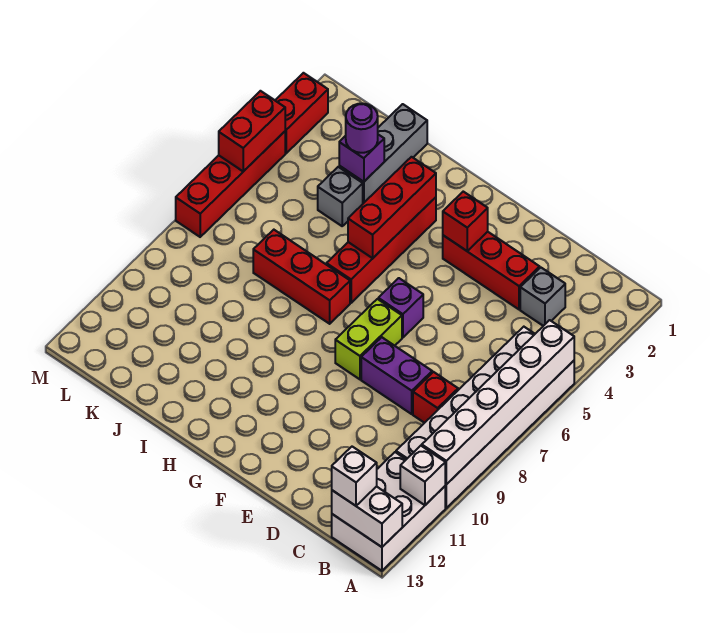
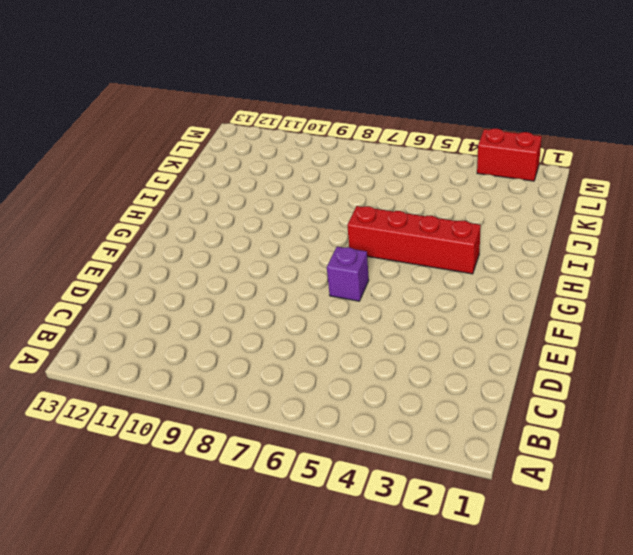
none -> white brick A5:B10 level 1
none -> white brick A11:B13 level 1
none -> grey brick C3 level 1

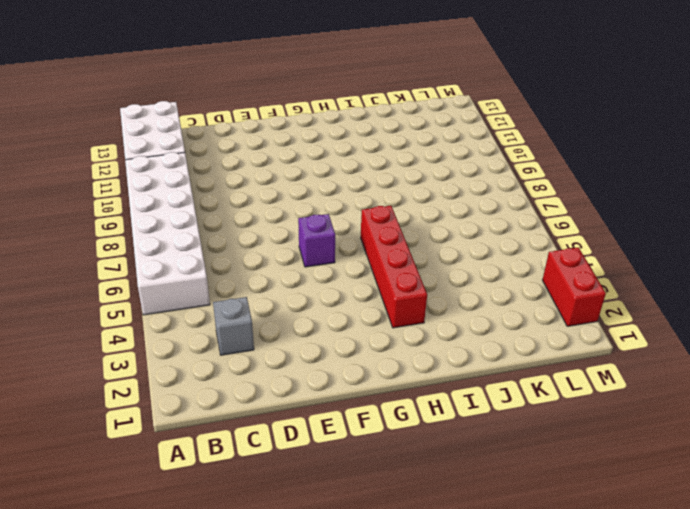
none -> red brick C8 level 1
none -> red brick D3:F3 level 1
none -> purple brick D8:E8 level 1

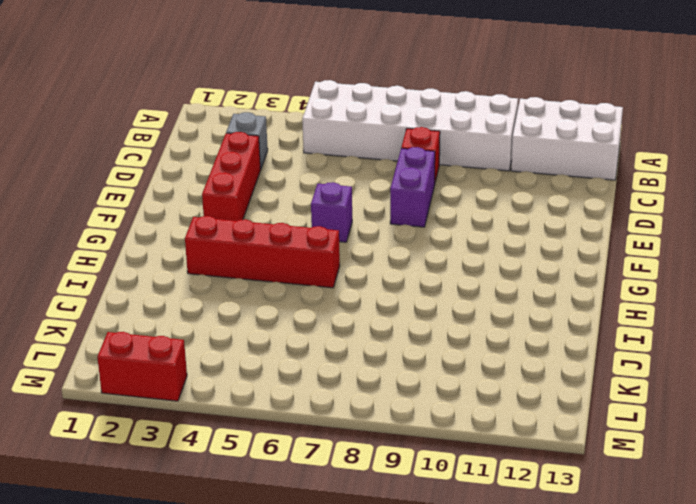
none -> lime brick F7:F8 level 1
none -> red brick H7:J7 level 1
none -> grey brick J1:J3 level 1

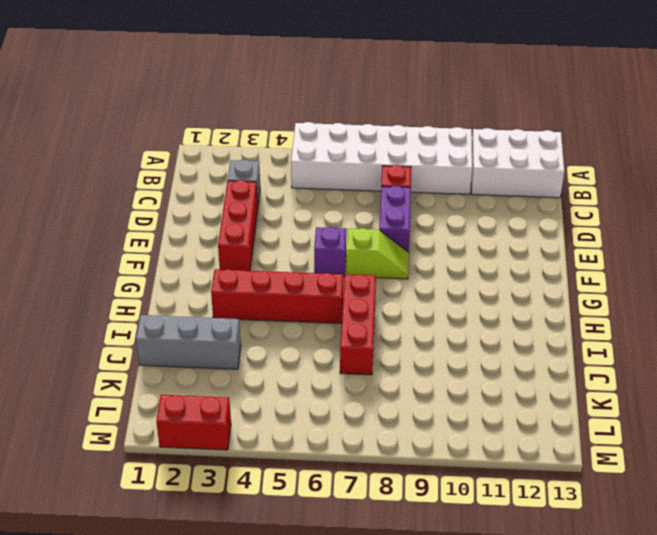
lime slope F7:F8 level 1 top 7 -> lime brick F7:F8 level 1
none -> grey brick J4 level 1
none -> red brick M4:M7 level 1
none -> white brick A5:A10 level 2

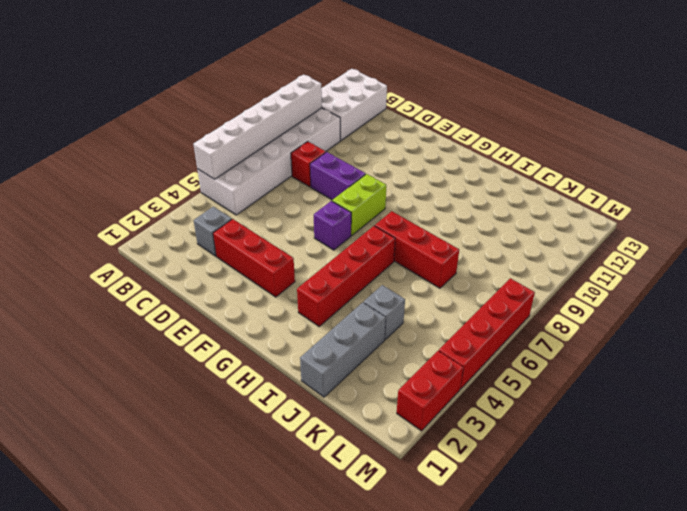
none -> white brick A11 level 2
none -> white brick A13:B13 level 2
none -> red brick F3 level 2

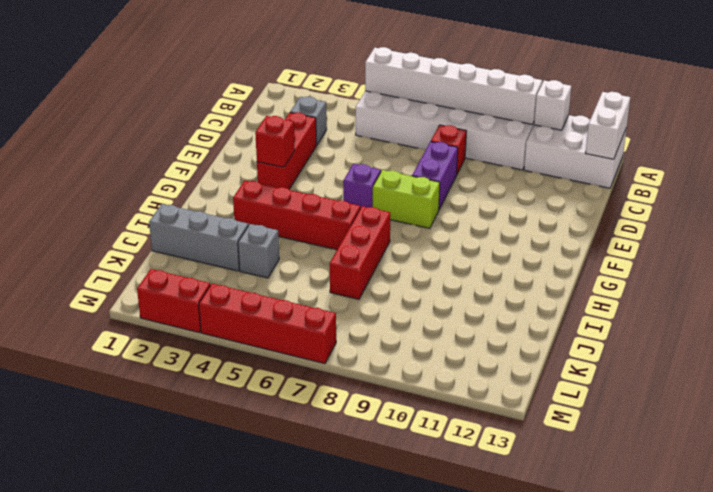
none -> red brick H3:H5 level 2
none -> purple brick J3 level 2
none -> red brick M4:M5 level 2

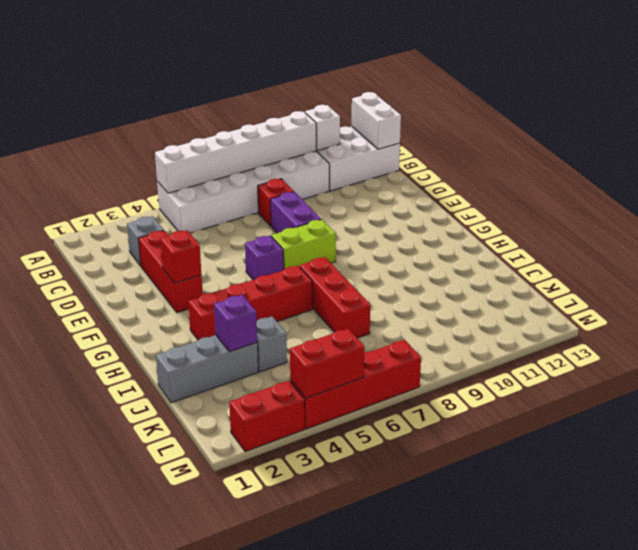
none -> red brick H3:H5 level 2
none -> white brick B13 level 3
none -> purple round brick J3 level 3

